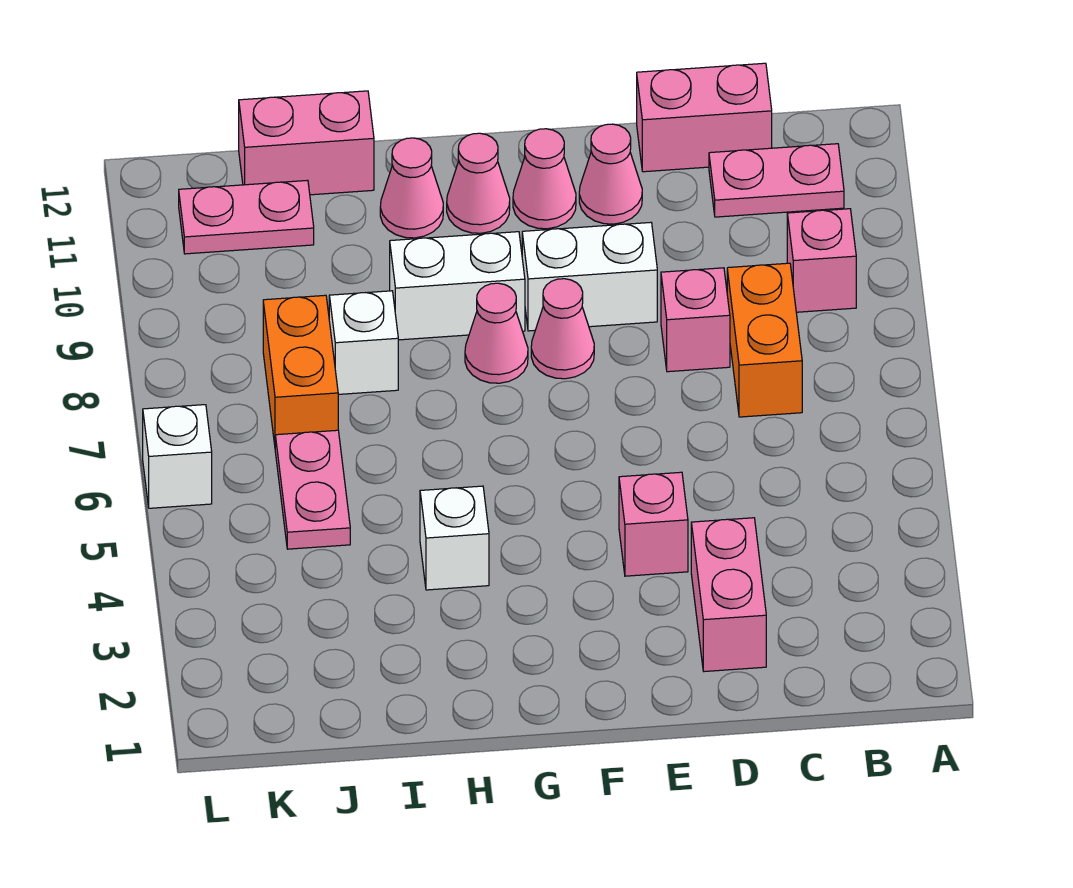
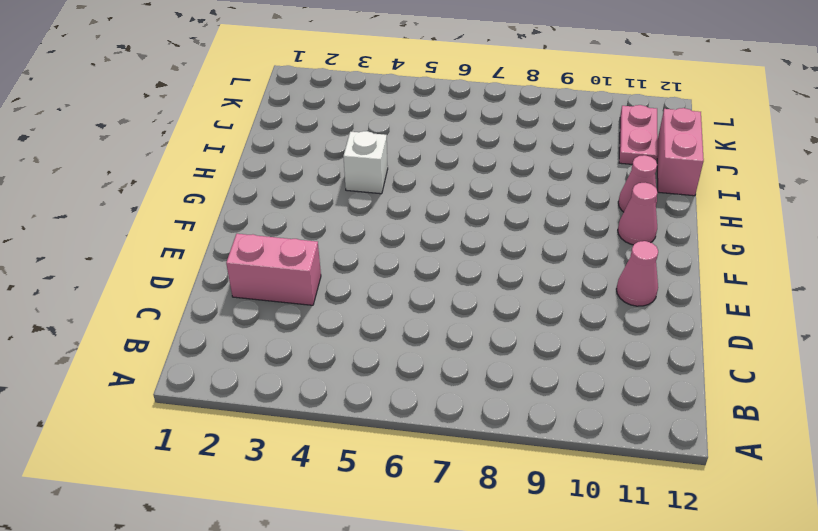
none -> pink brick B9 level 1
none -> pink plate B11:C11 level 1
none -> orange brick C7:C8 level 1

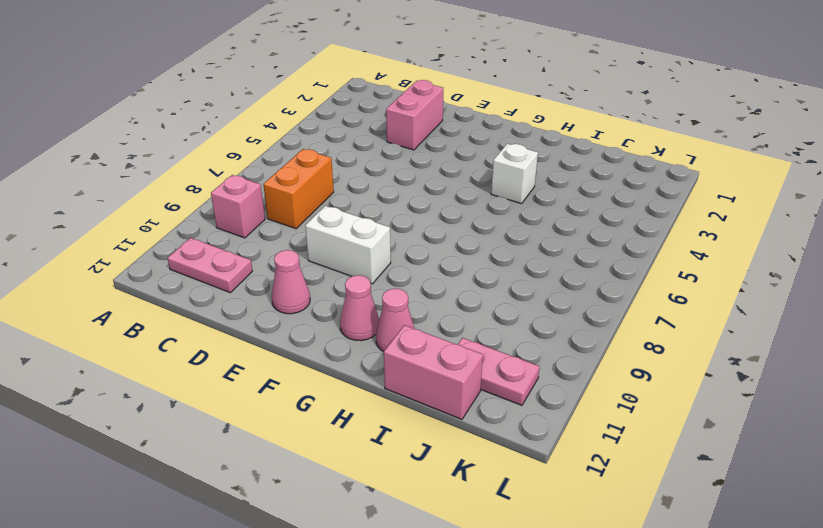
none -> pink brick C12:D12 level 1
none -> pink brick D8 level 1
none -> pink brick E4 level 1

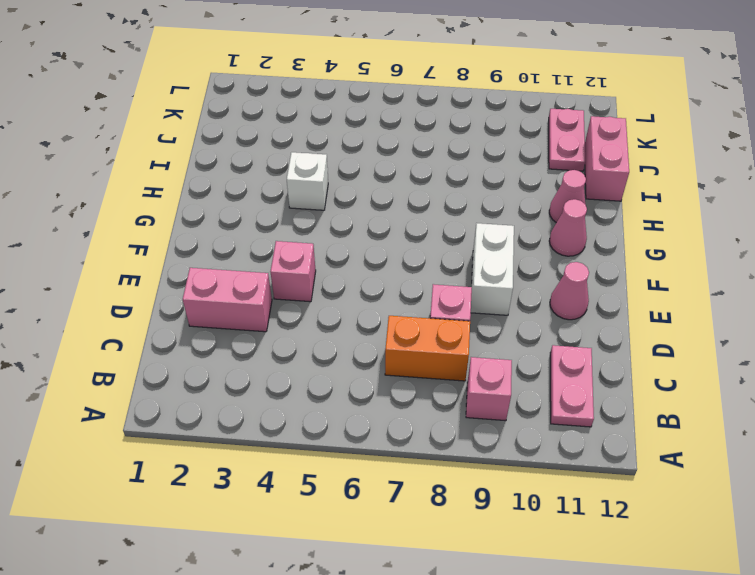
none -> pink brick C12:D12 level 1
none -> pink cone F8 level 1
none -> pink cone F11 level 1

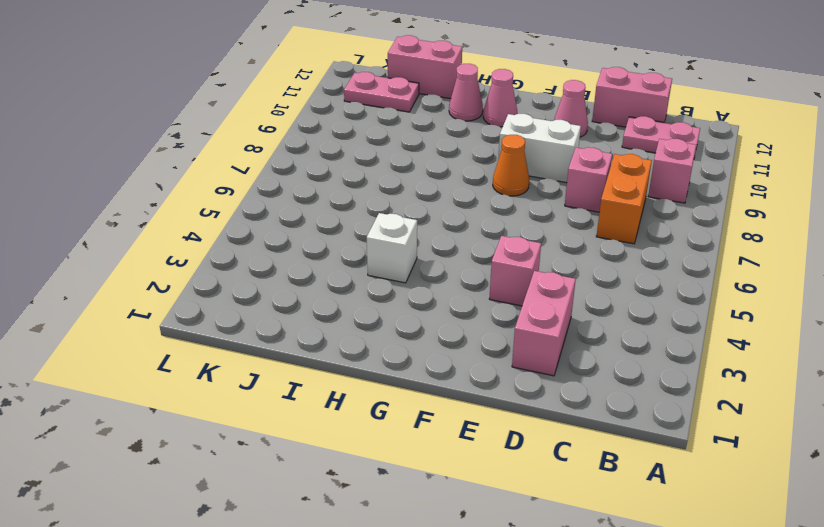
orange cone F8 level 1 -> pink cone F8 level 1
none -> pink cone F11 level 1
none -> pink cone G8 level 1
none -> white brick G9:H9 level 1

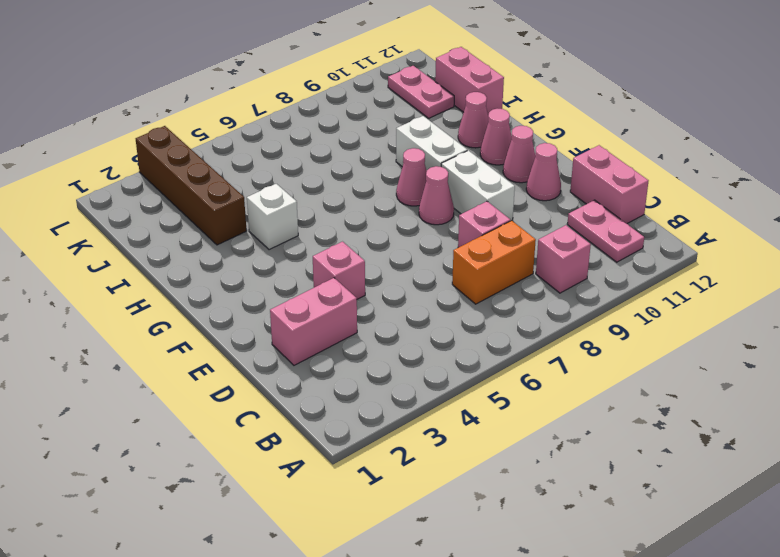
brown brick I3:L3 level 1 -> none
none -> white brick I8 level 1
none -> pink plate J5:J6 level 1
none -> orange brick J7:J8 level 1

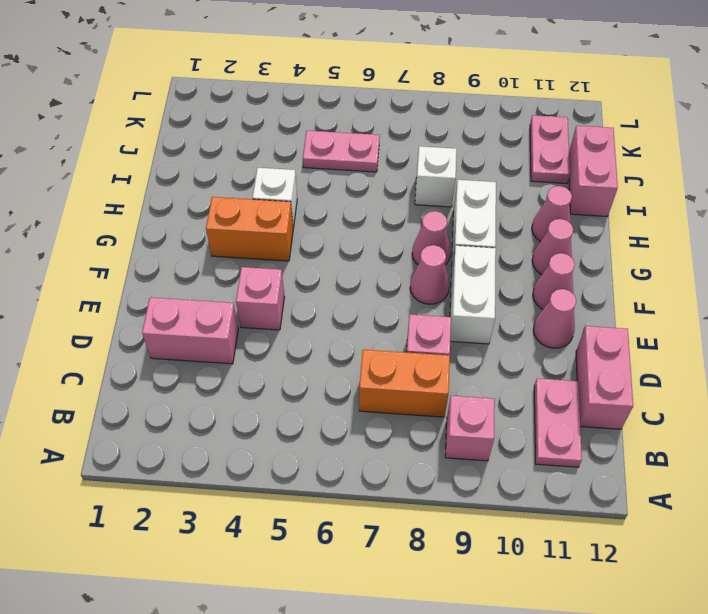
orange brick G3:G4 level 1 -> orange brick J7:J8 level 1
none -> white brick L6 level 1

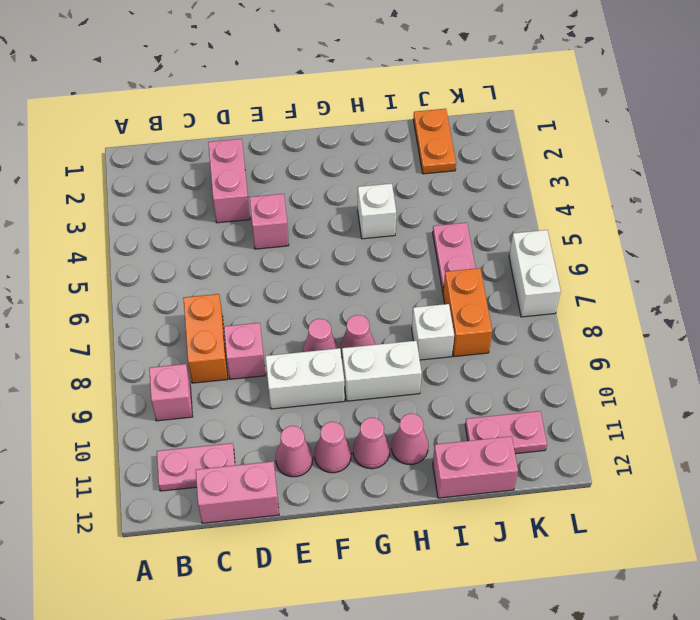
orange plate J1:J2 level 1 -> none
white brick L6:L7 level 1 -> white brick L6 level 1

